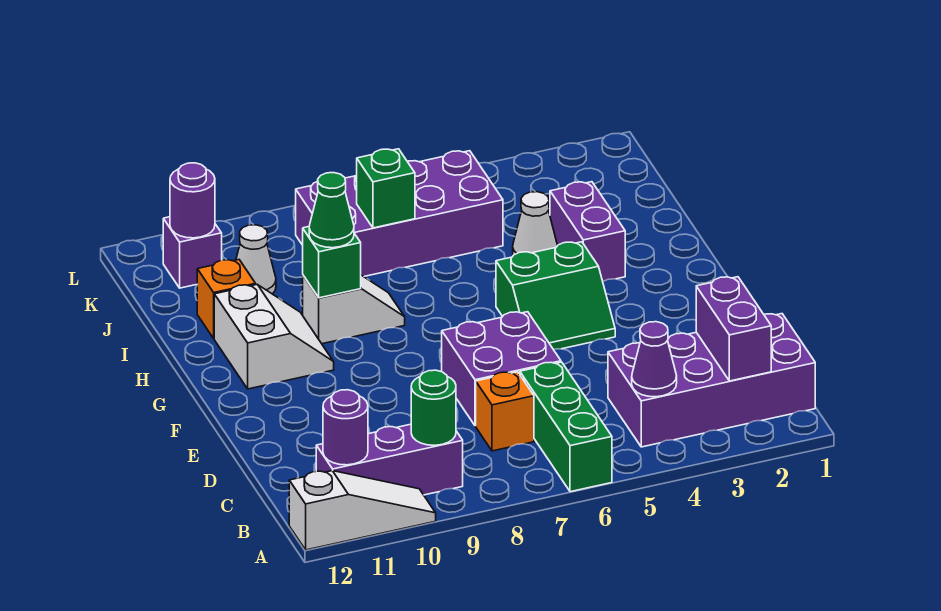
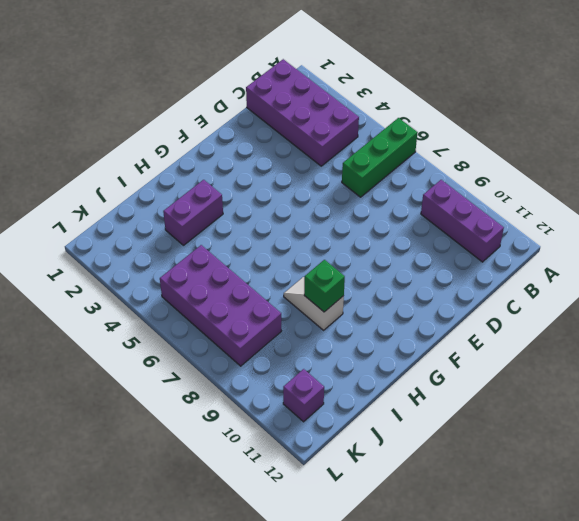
none -> white slope A10:A12 level 1 top 12
none -> orange brick C7 level 1
none -> purple brick D6:E7 level 1

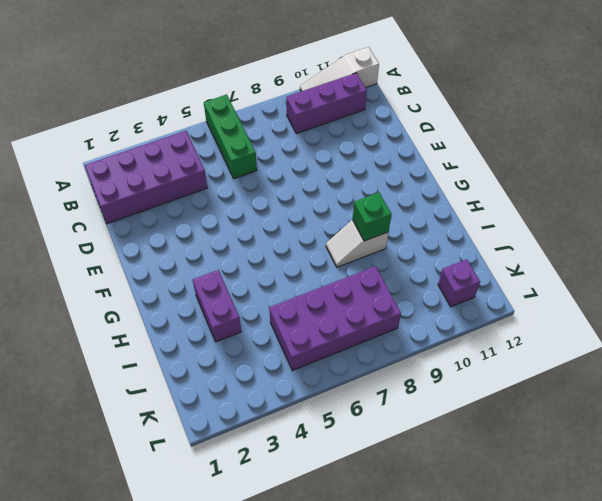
none -> orange brick C7 level 1
none -> purple brick D6:E7 level 1
none -> green slope F4:G5 level 1 top G

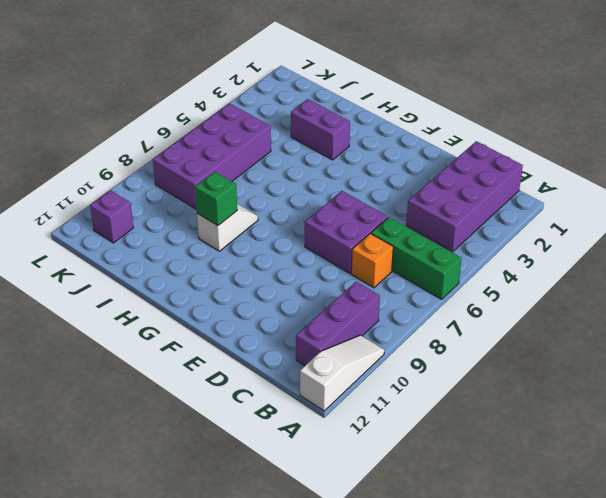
none -> green slope F4:G5 level 1 top G
none -> white slope G10:H11 level 1 top 11
none -> white cone I4 level 1

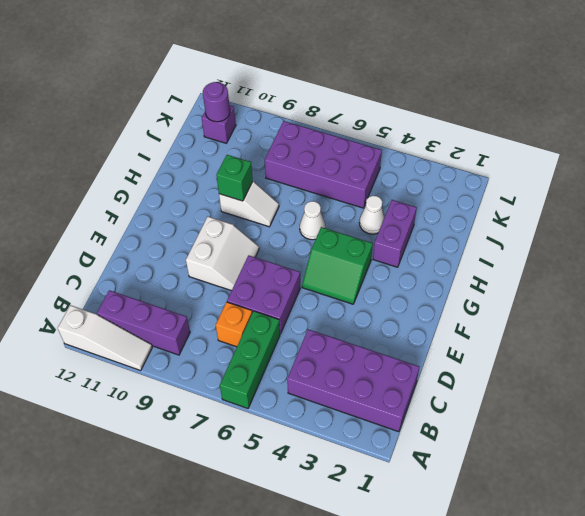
white slope E8:F9 level 1 top 9 -> white slope G10:H11 level 1 top 11
white cone H6 level 1 -> white cone J10 level 1
none -> orange brick I11 level 1
none -> purple brick B2:C2 level 2
none -> purple cone B4 level 2

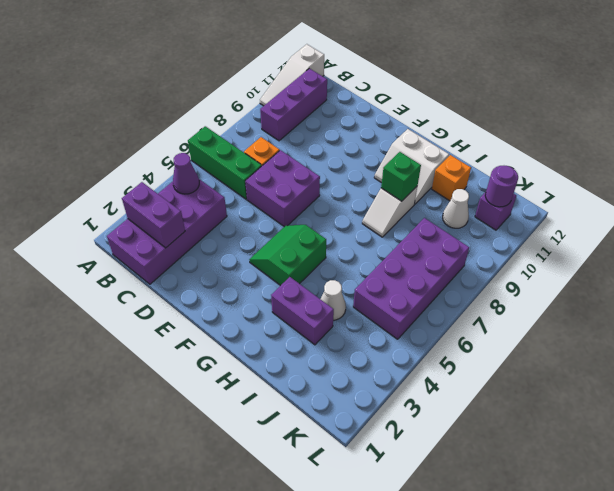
none -> green round brick B9 level 2
none -> purple round brick B11 level 2
none -> green brick J7 level 2

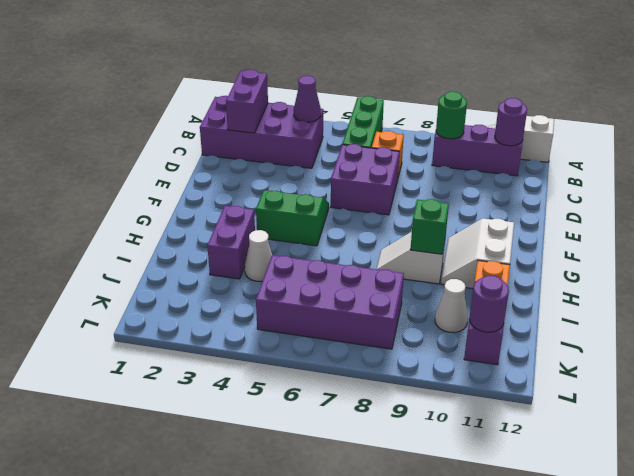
none -> green brick J7 level 2
none -> green cone H9 level 3

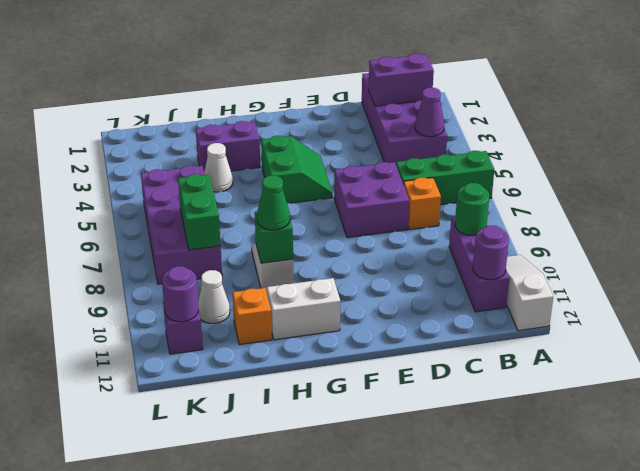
green brick J7:J8 level 2 -> green brick J7 level 2

